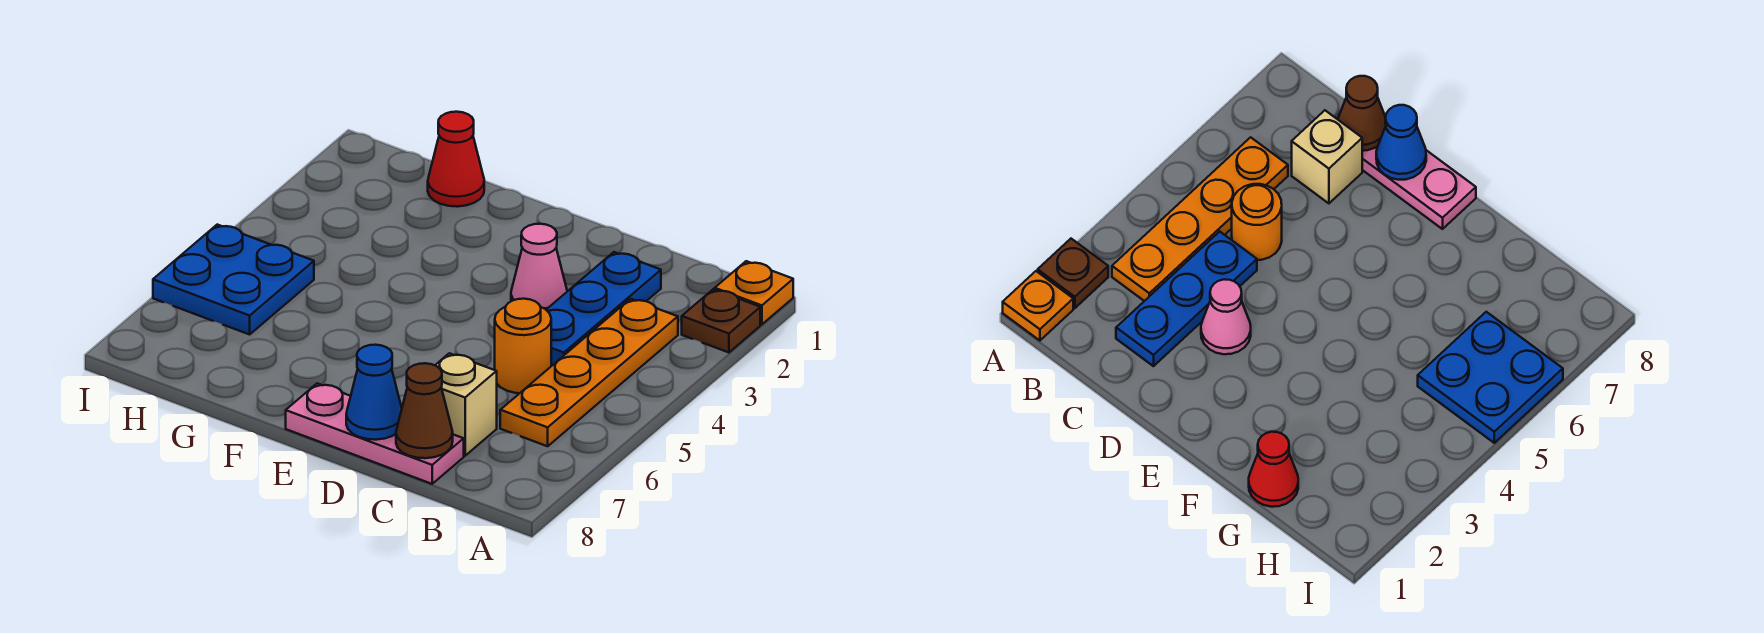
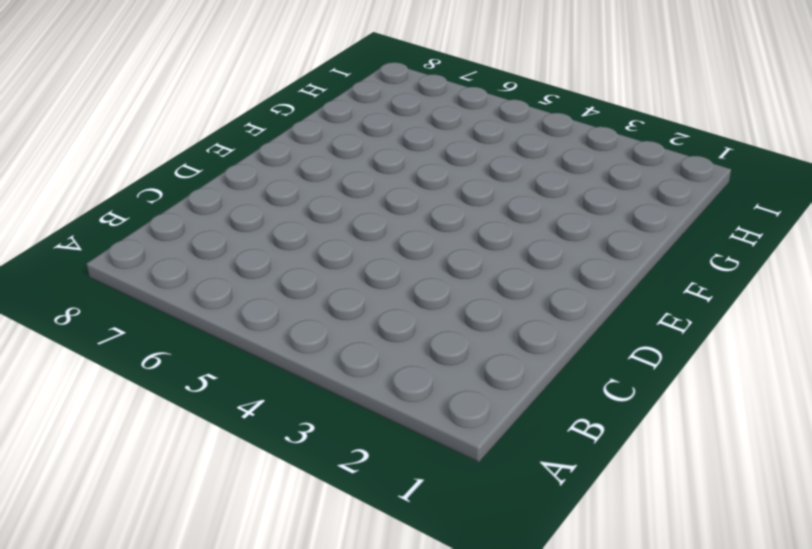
none -> orange plate A1 level 1
none -> brown plate A2 level 1
none -> orange plate B3:B6 level 1

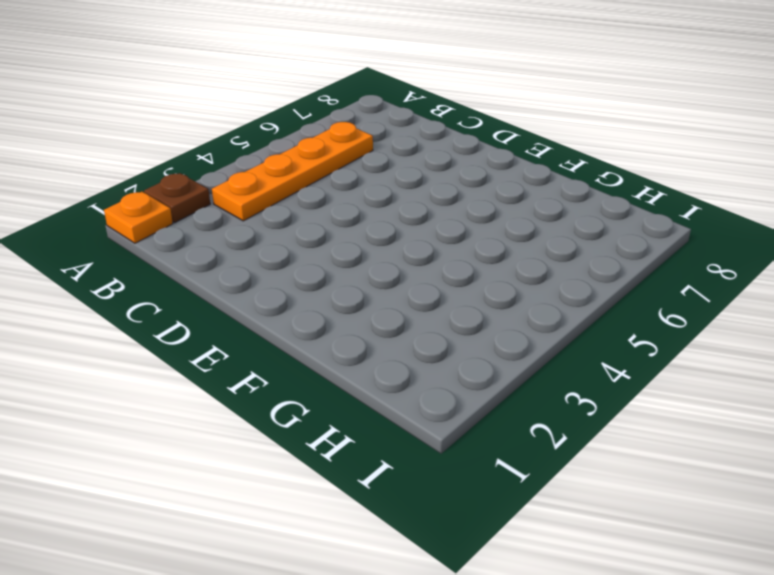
none -> blue plate C2:C4 level 1
none -> orange round brick C5 level 1
none -> tan brick C7 level 1

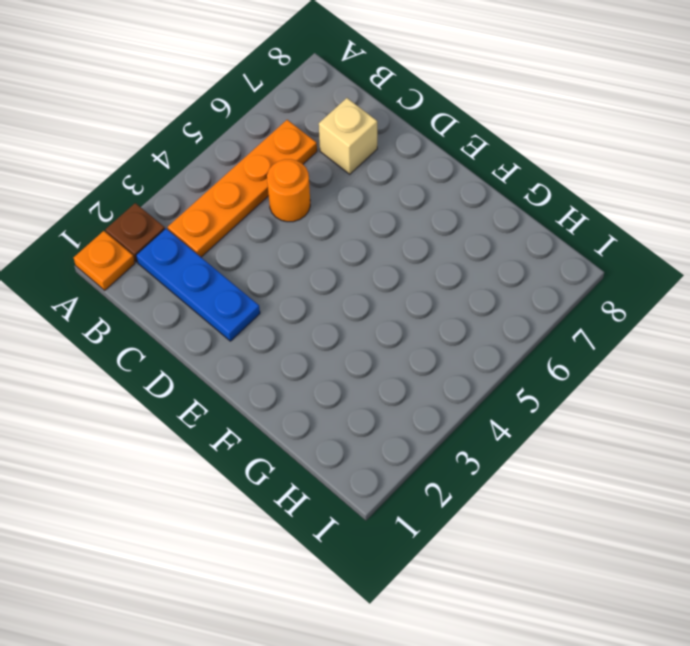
blue plate B2:D2 level 1 -> blue plate C2:C4 level 1
none -> pink plate C8:E8 level 1
none -> pink cone D3 level 1
none -> red cone G1 level 1

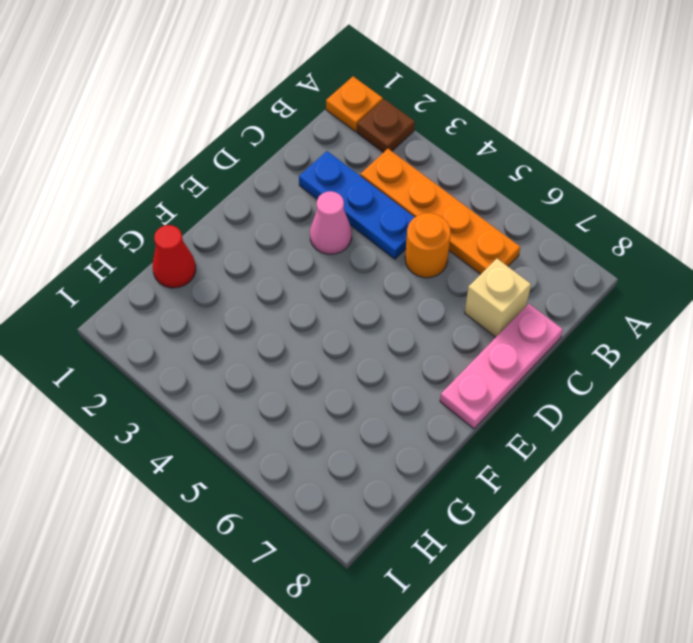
none -> blue plate H5:I6 level 1
none -> brown cone C8 level 2
none -> blue cone D8 level 2

